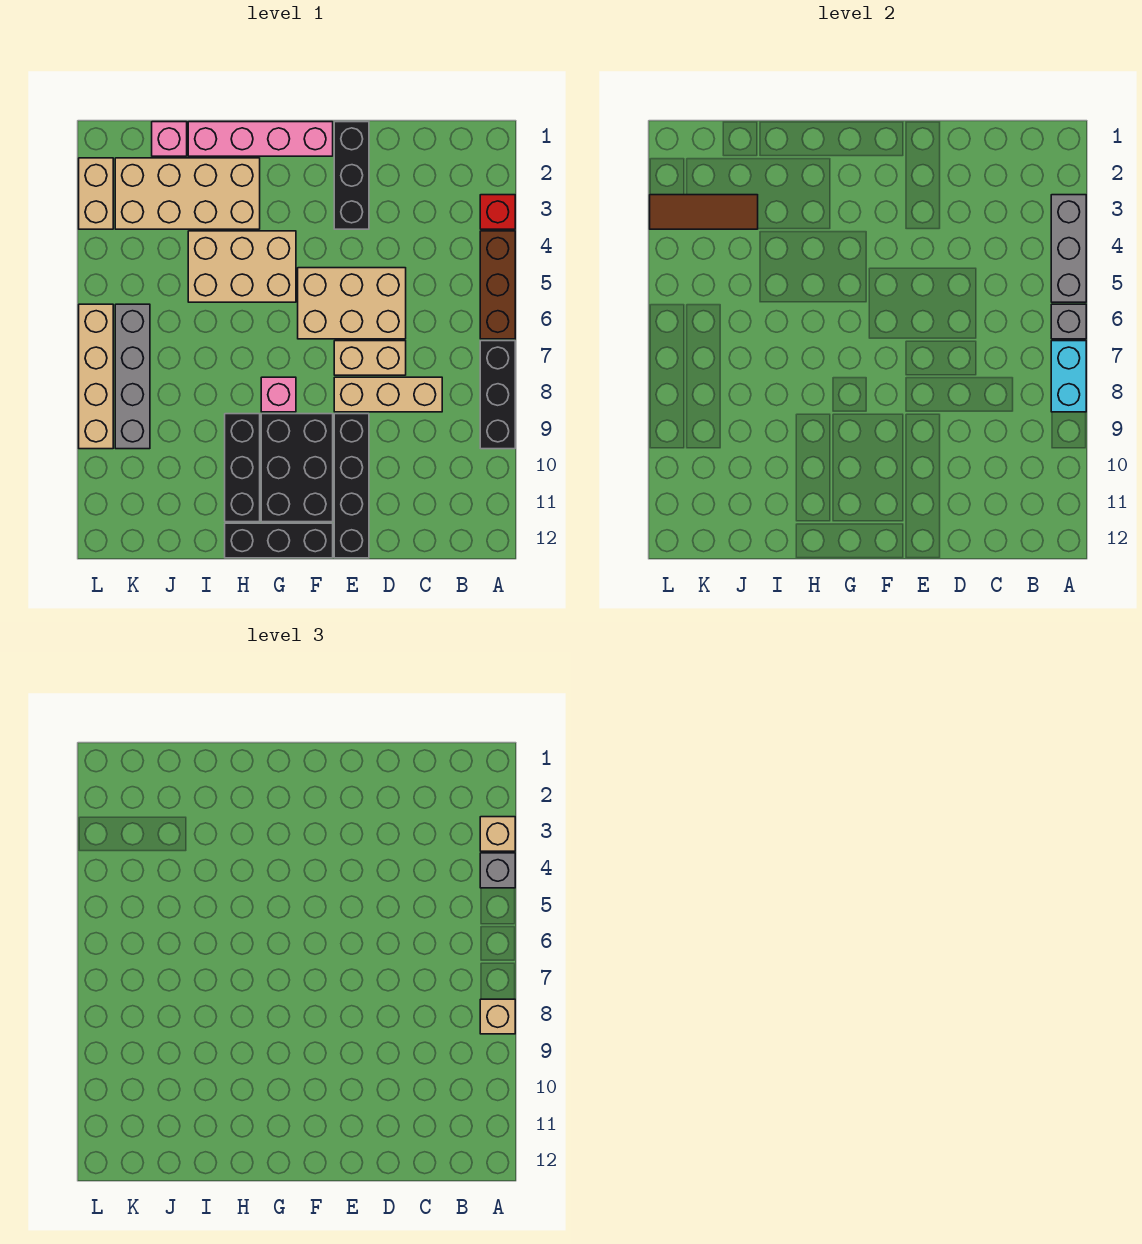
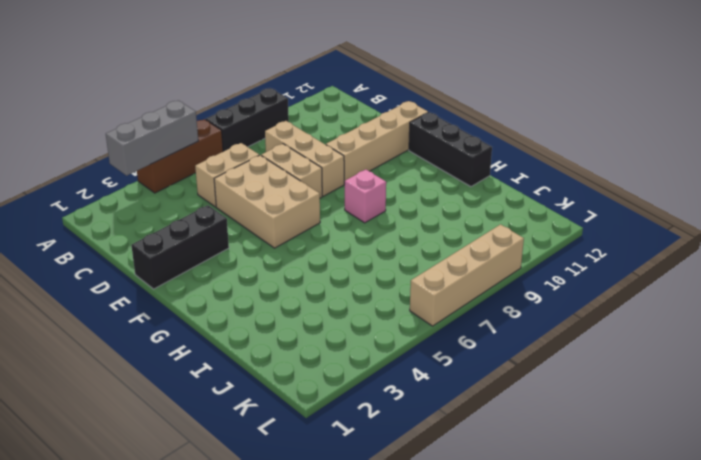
tan brick C5:C6 level 1 -> tan brick L2:L3 level 1
tan brick E9:E12 level 1 -> black brick E9:E12 level 1
none -> red brick A3 level 1
none -> pink brick F1:I1 level 1
none -> black brick F9:G11 level 1

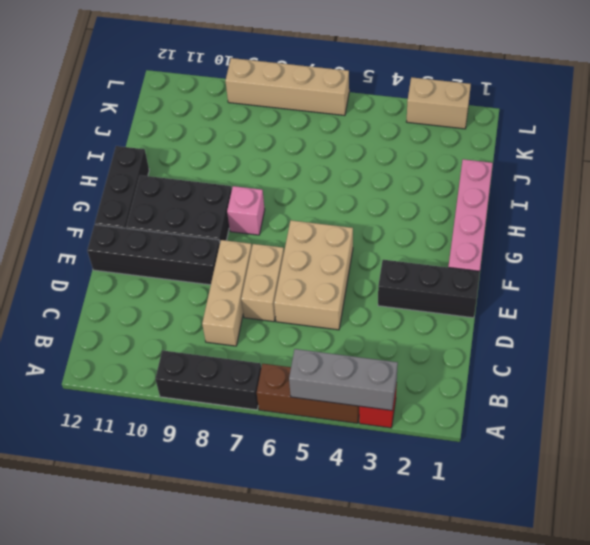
none -> tan brick G4:I5 level 1
none -> tan brick H2:K3 level 1
none -> black brick H9:H11 level 1

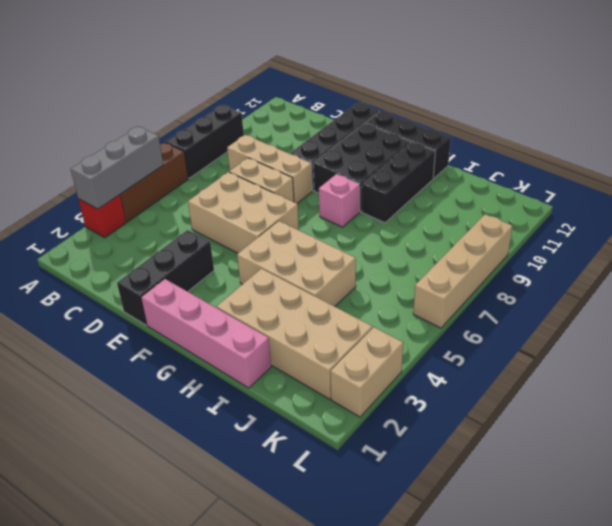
none -> pink brick J1 level 1
none -> grey brick K6:K9 level 1
none -> grey brick A6 level 2

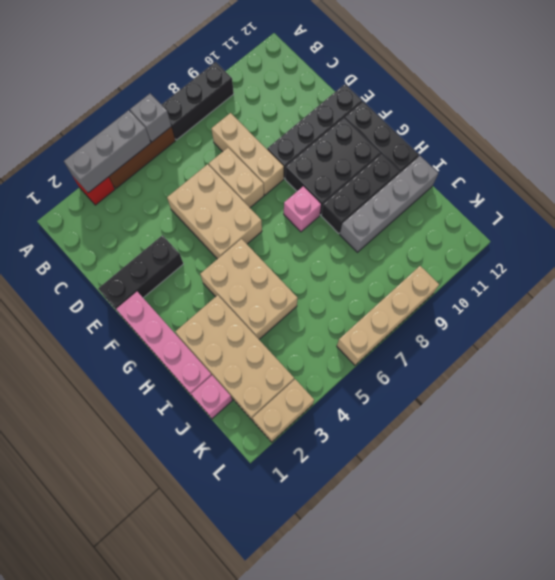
grey brick I9:I12 level 1 -> grey brick K6:K9 level 1
none -> cyan brick A7:A8 level 2
none -> brown tile J3:L3 level 2
none -> tan brick A3 level 3

